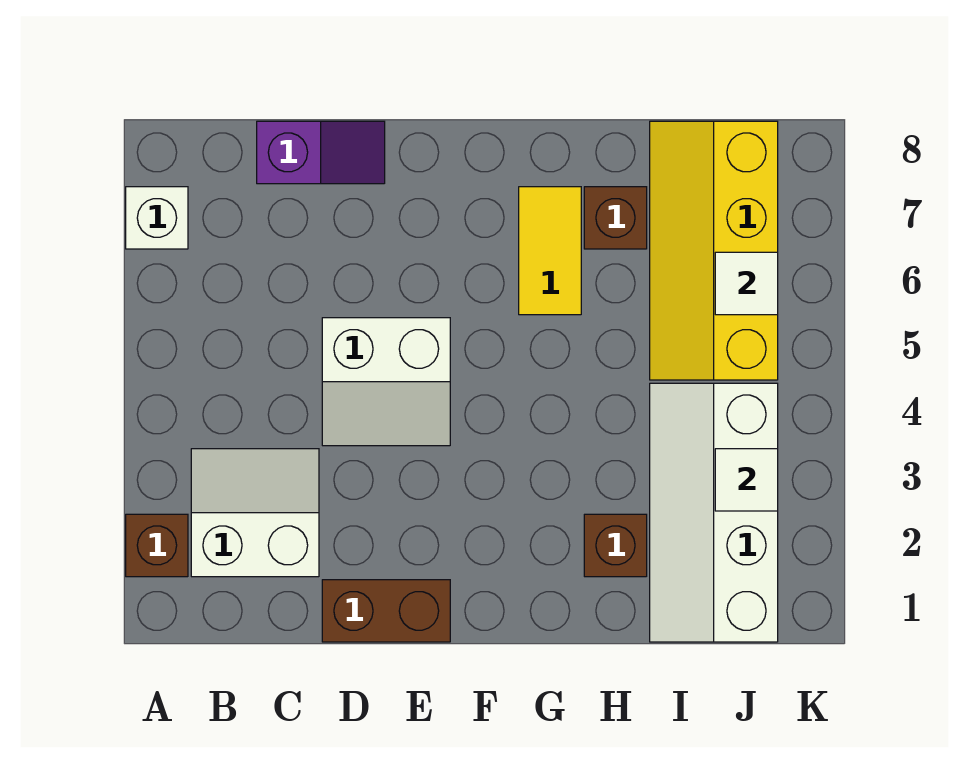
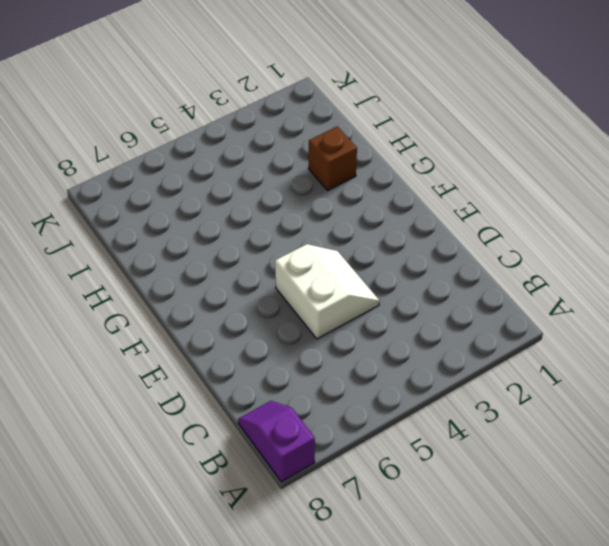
purple slope A8:B8 level 1 top A -> purple slope C8:D8 level 1 top C
none -> brown brick A2 level 1
none -> white brick A7 level 1
none -> white slope B2:C3 level 1 top 2

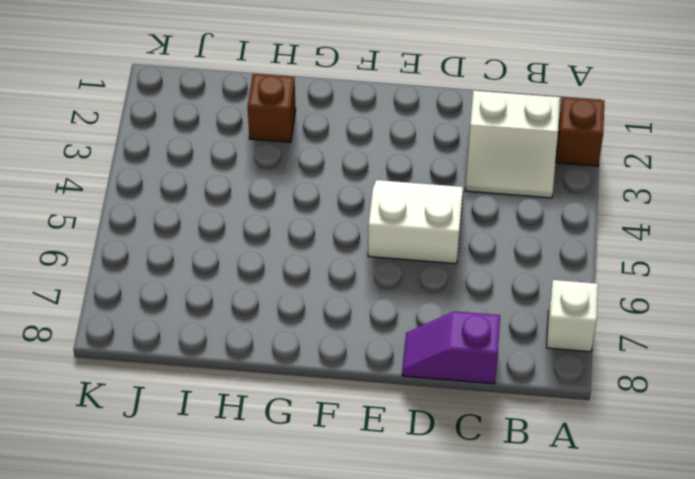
none -> brown brick D1:E1 level 1
none -> yellow tile G6:G7 level 1
none -> brown brick H7 level 1

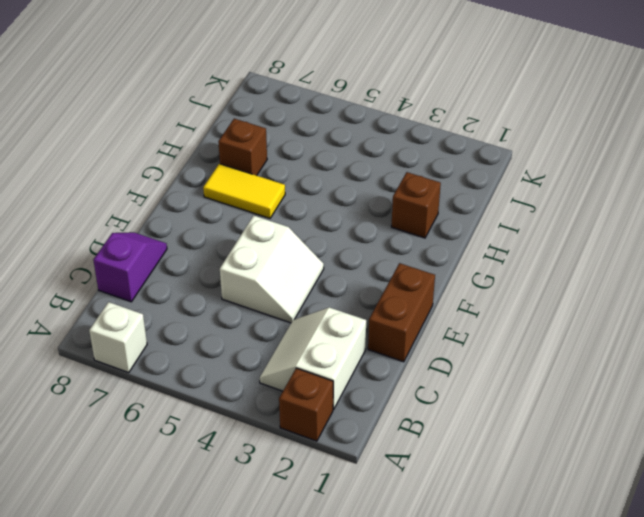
none -> white slope I1:J4 level 1 top J
none -> yellow slope I5:J8 level 1 top J
none -> white tile J3 level 2

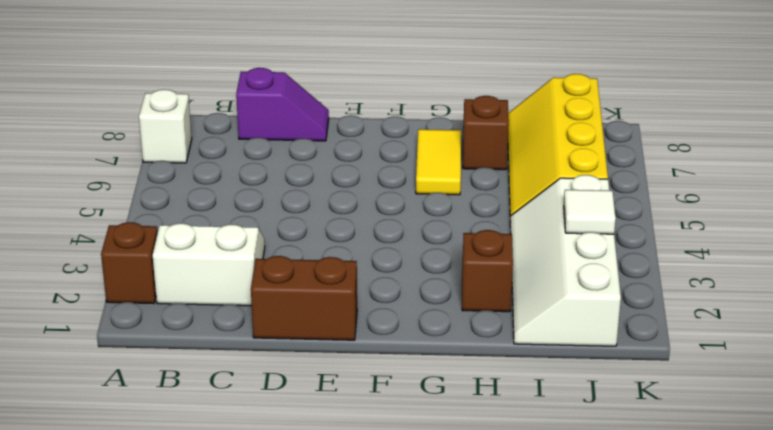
none -> white slope D4:E5 level 1 top 5
none -> white tile J6 level 2

